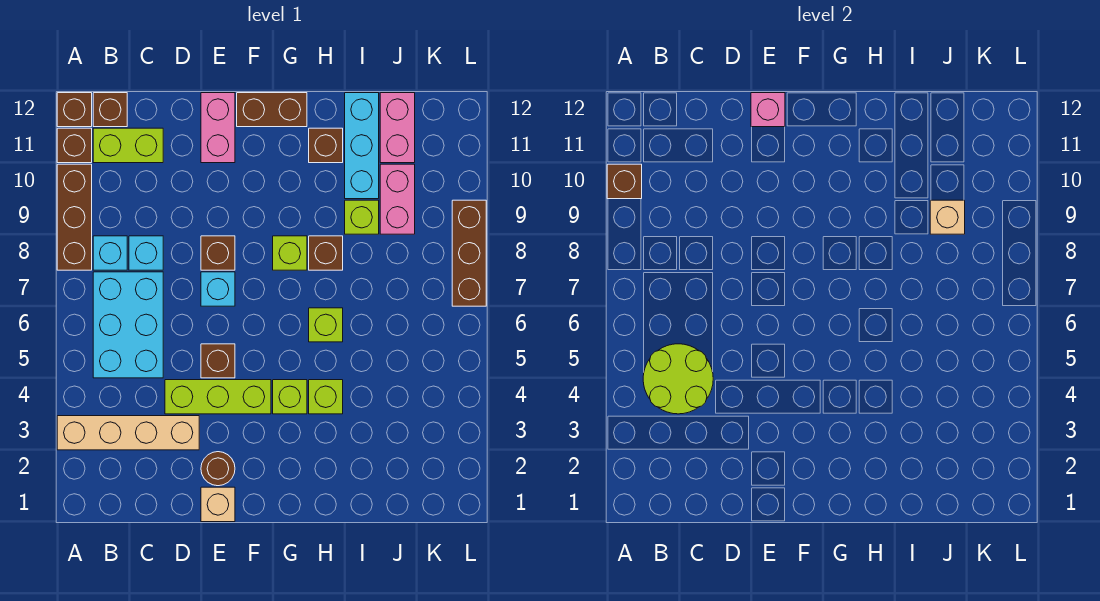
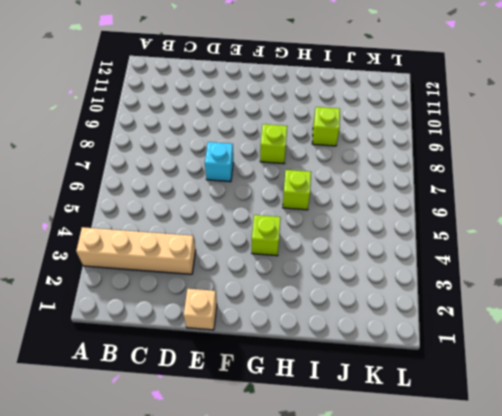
none -> brown brick A8:A10 level 1
none -> brown brick A11 level 1
none -> brown brick A12 level 1
none -> cyan brick B5:C7 level 1

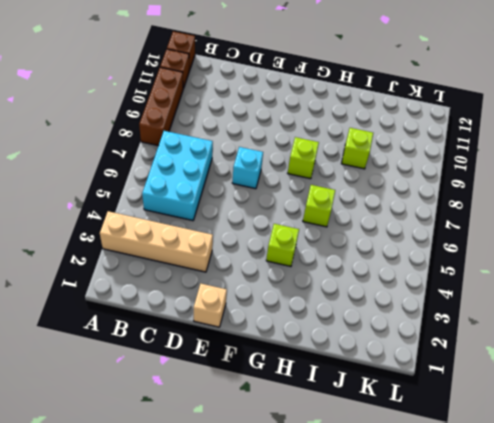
none -> cyan brick B8 level 1
none -> lime brick B11:C11 level 1
none -> brown brick B12 level 1
none -> cyan brick C8 level 1

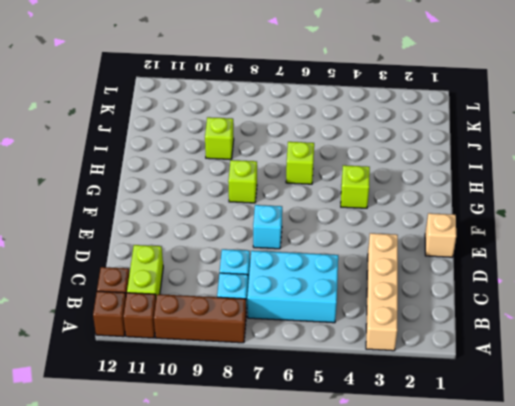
none -> lime brick D4:F4 level 1
none -> brown round brick E2 level 1
none -> brown brick E5 level 1
none -> brown brick E8 level 1

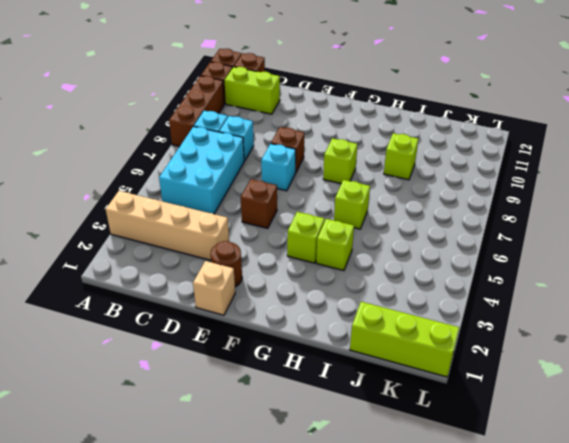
lime brick J1:L1 level 1 -> lime brick D4:F4 level 1
none -> pink brick E11:E12 level 1
none -> brown brick F12:G12 level 1
none -> brown brick H8 level 1
none -> brown brick H11 level 1

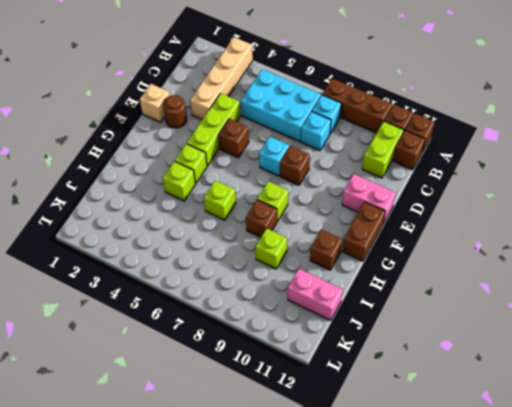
none -> cyan brick I10:I12 level 1
none -> pink brick J9:J10 level 1
none -> brown brick L7:L9 level 1
none -> brown brick A10 level 2

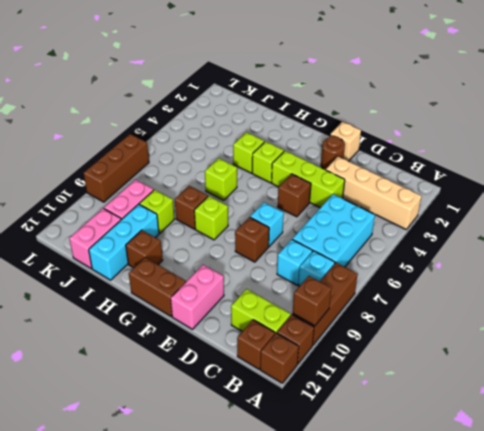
none -> lime round brick B4:C5 level 2
none -> pink brick E12 level 2
none -> tan brick J9 level 2

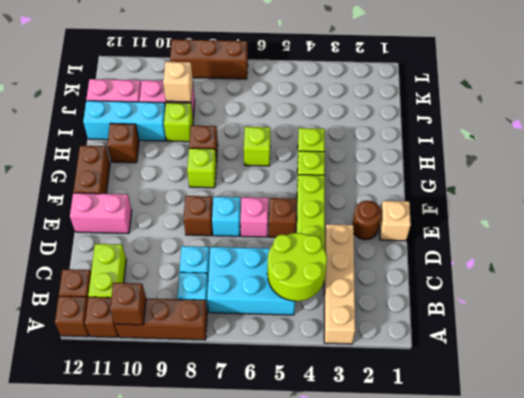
pink brick E6 level 1 -> pink brick E12 level 2

